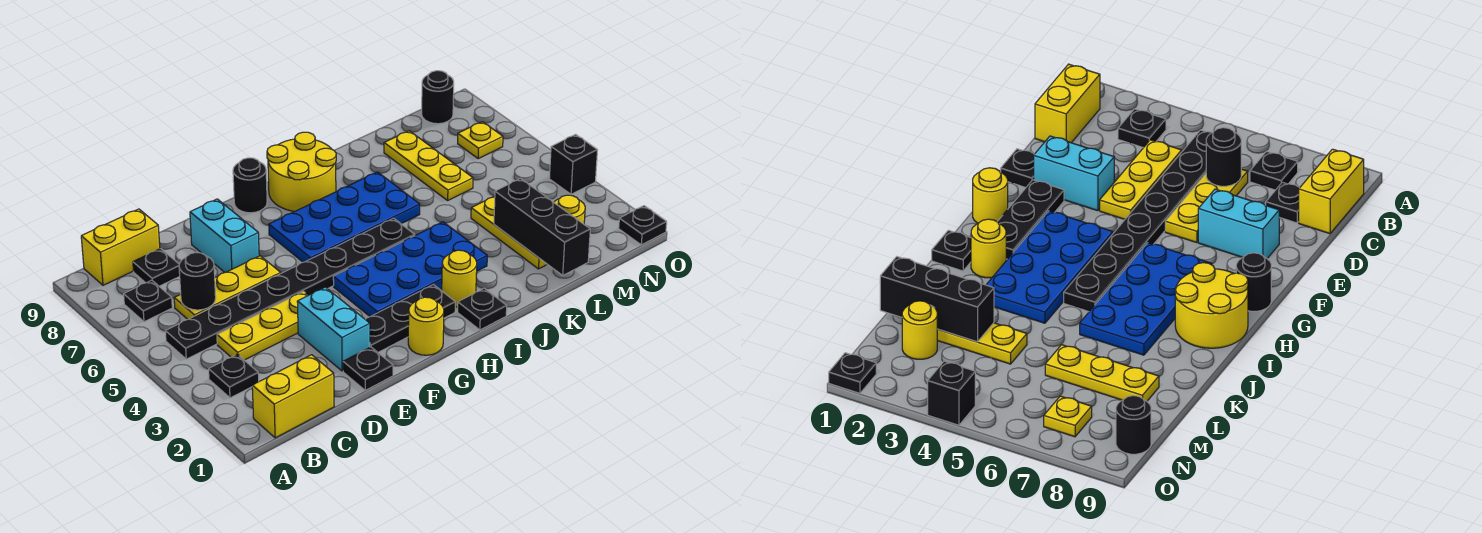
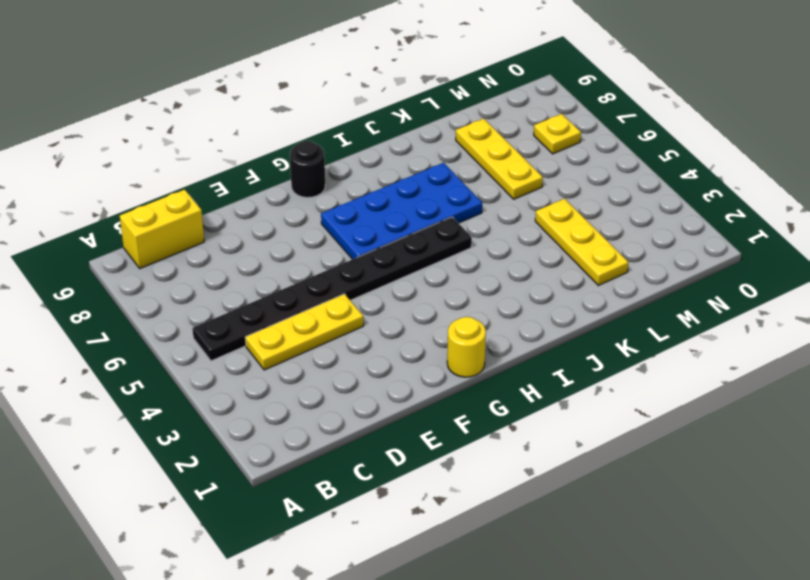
none -> yellow brick B1:C1 level 1
none -> black plate B3 level 1
none -> black plate B7 level 1

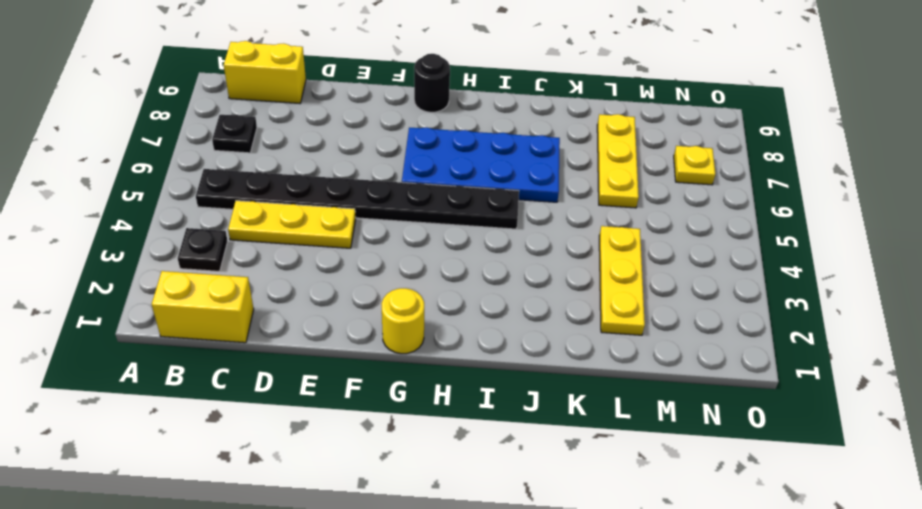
none -> yellow plate C6:E6 level 1
none -> black plate C8 level 1
none -> black plate E1 level 1

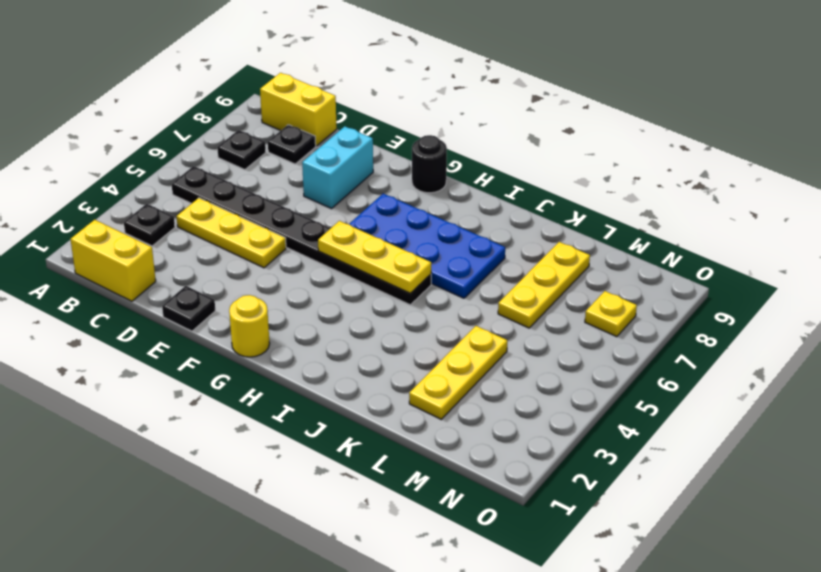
yellow plate G5:I5 level 2 -> yellow plate C6:E6 level 1
none -> cyan brick E2:E3 level 1
none -> black plate F2:H2 level 1
none -> blue plate G3:J4 level 1

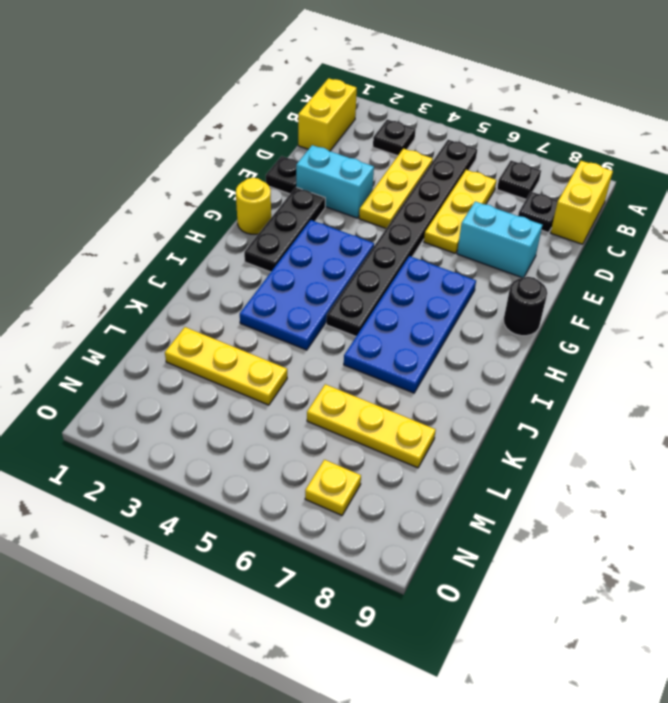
none -> yellow round brick H8:I9 level 1
none -> black plate I1 level 1
none -> yellow round brick I2 level 1

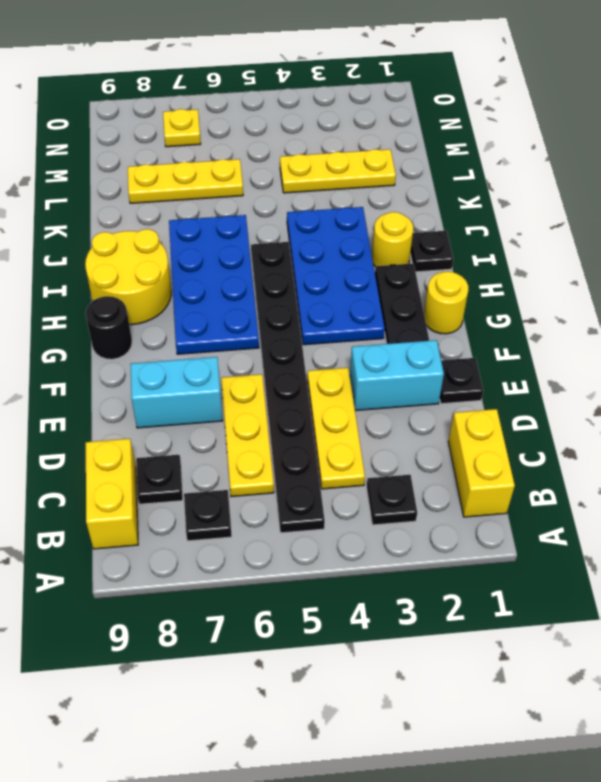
none -> yellow round brick M2 level 1
none -> black round brick N9 level 1
none -> black plate O1 level 1

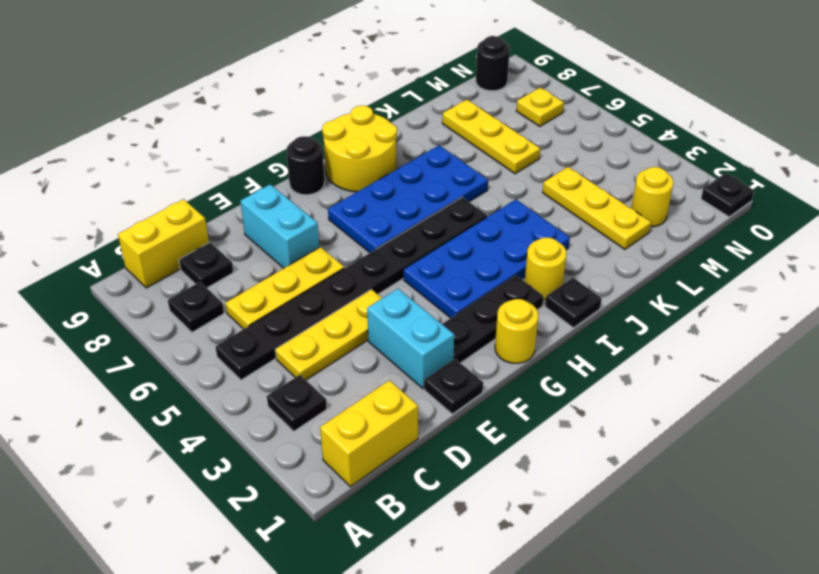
none -> black brick O4 level 1
none -> black round brick C6 level 2
none -> black brick L1:L3 level 2

